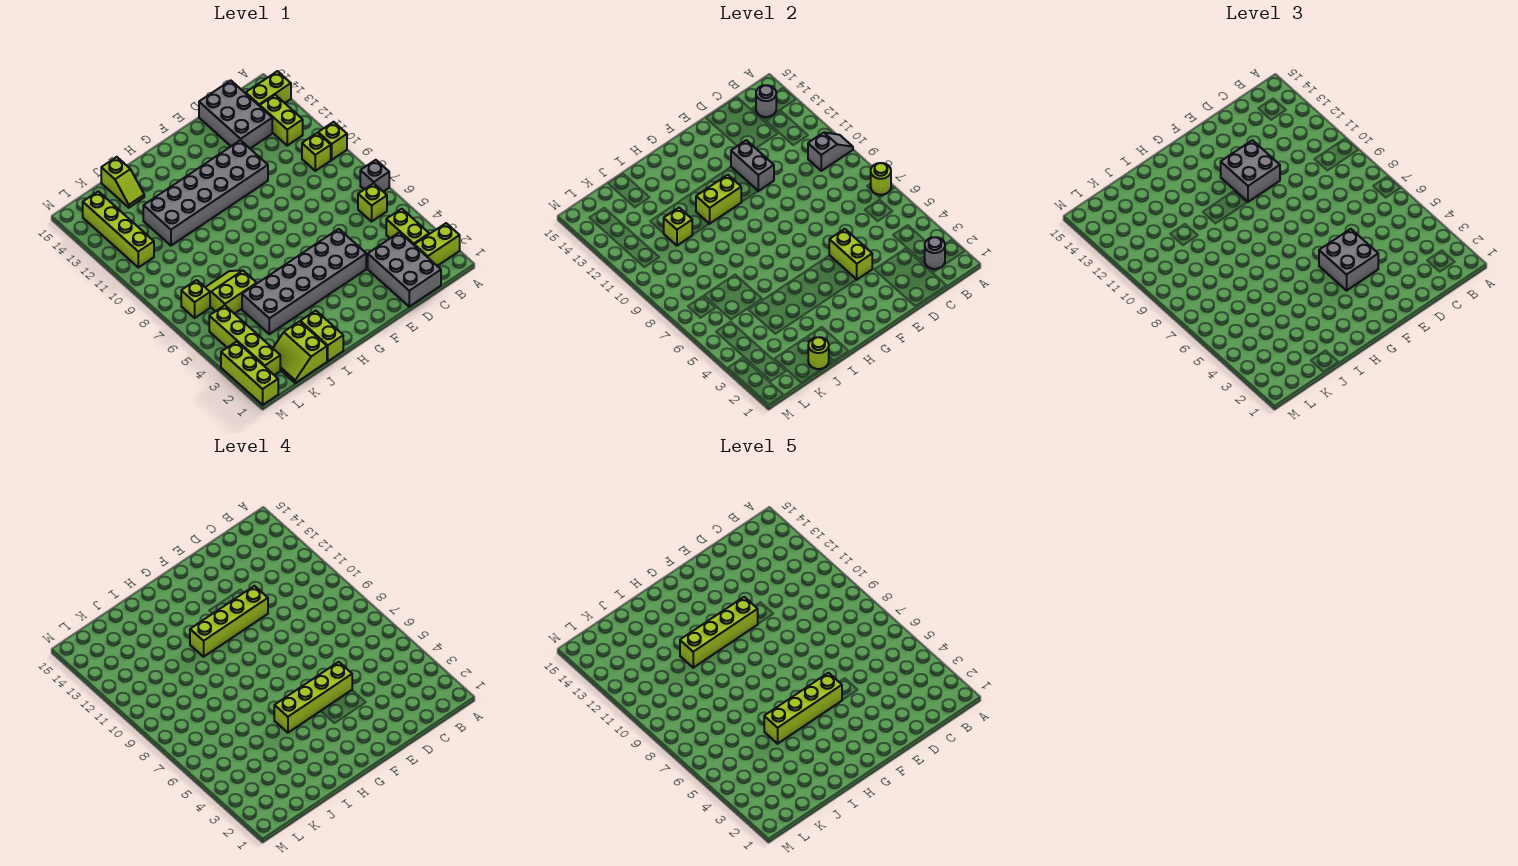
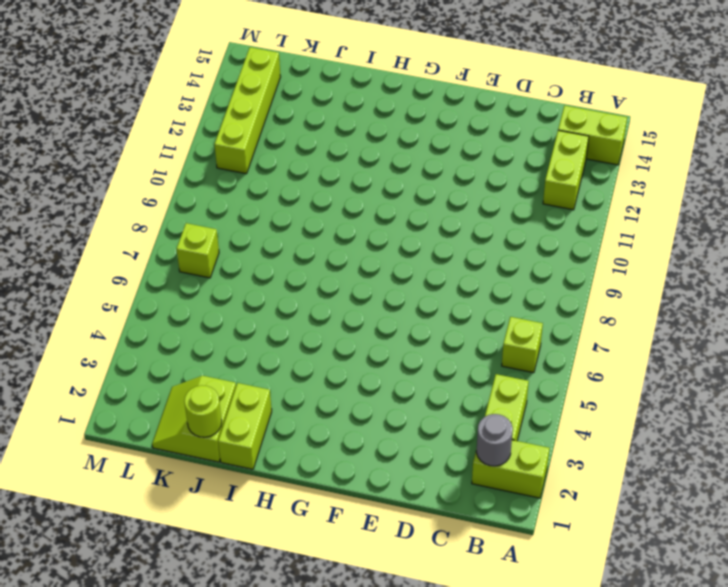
none -> grey brick A7 level 1
none -> lime brick A10 level 1
none -> lime brick B10 level 1
none -> grey brick C1:D3 level 1

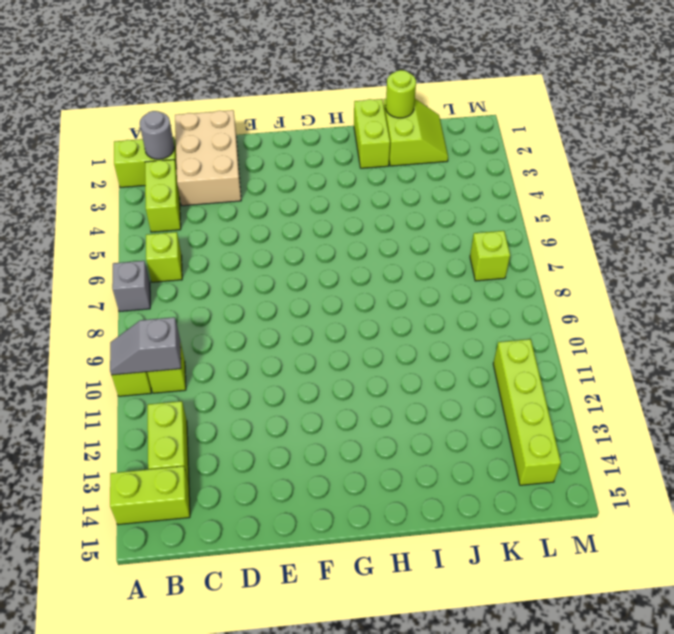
tan brick C1:D3 level 1 -> grey brick C1:D3 level 1
none -> grey brick C13:D15 level 1
none -> grey brick E4:J5 level 1
none -> grey brick E11:J12 level 1
none -> lime slope J6:K7 level 1 top 6

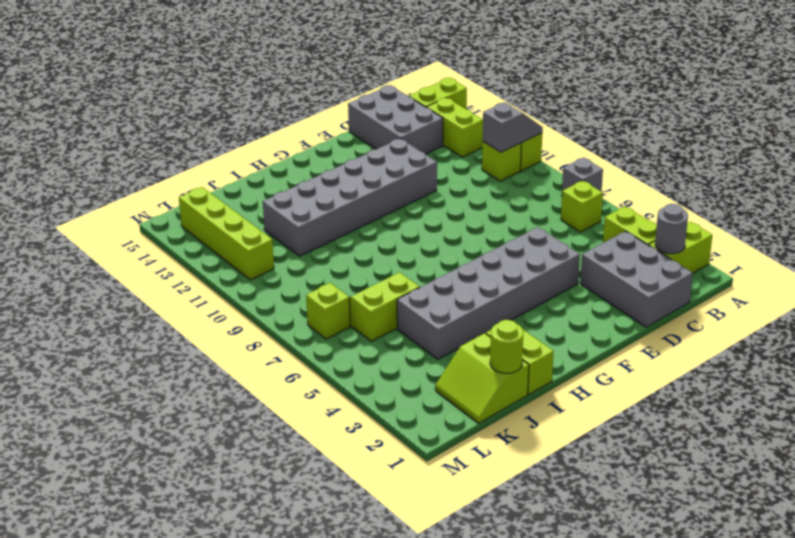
none -> lime slope J14:J15 level 1 top 15
none -> lime brick L2:L5 level 1
none -> lime brick M1:M3 level 1
none -> lime round brick A7 level 2

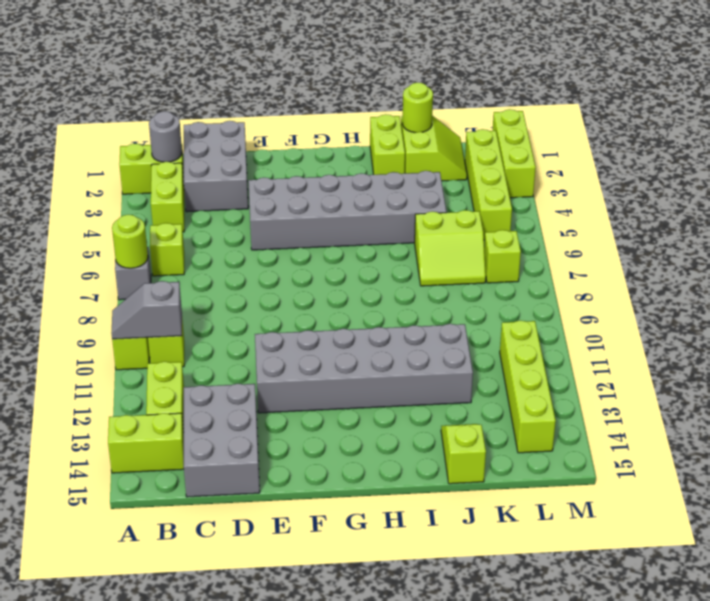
none -> grey round brick B14 level 2
none -> lime brick E4:E5 level 2
none -> grey brick E11:E12 level 2
none -> lime brick G11:H11 level 2

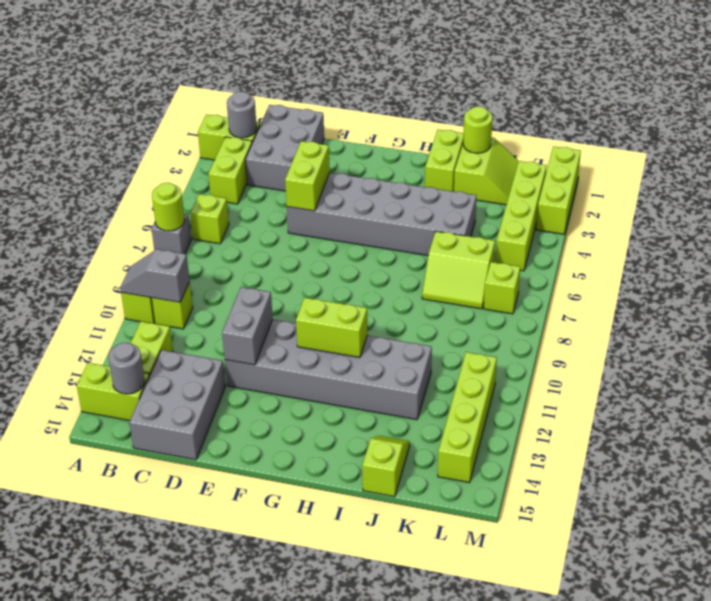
none -> lime brick J11 level 2
none -> grey brick E4:F5 level 3
none -> grey brick E11:F12 level 3
none -> lime brick E5:H5 level 4

